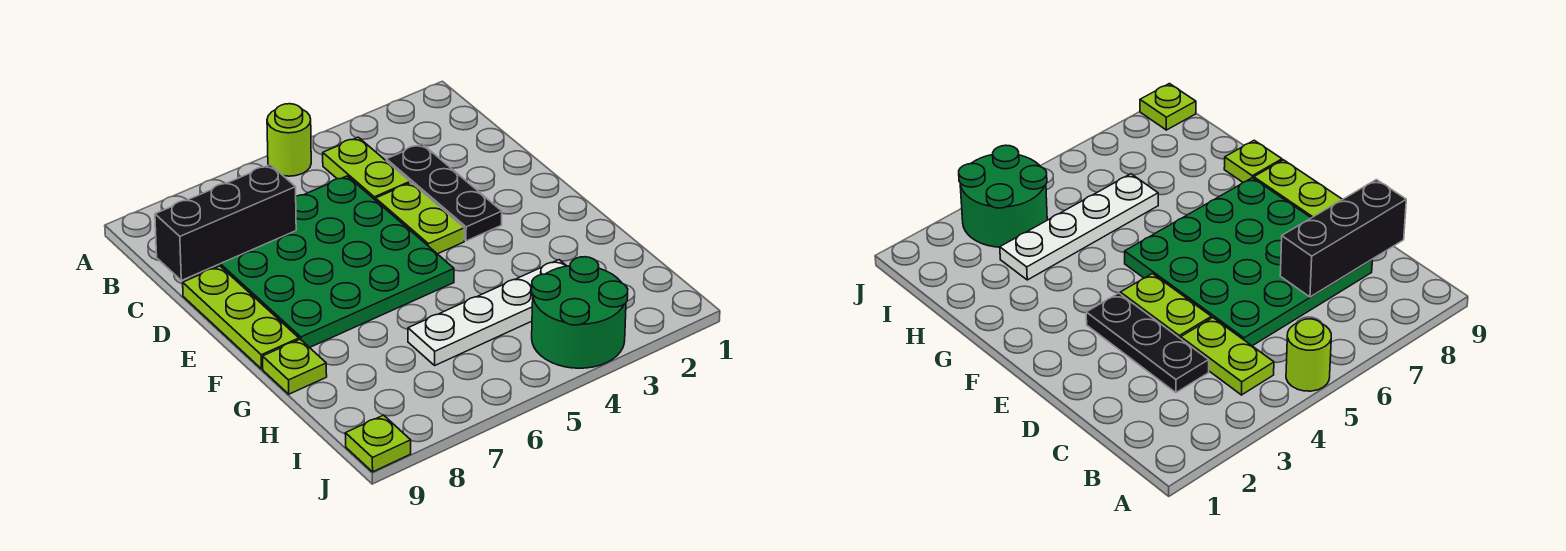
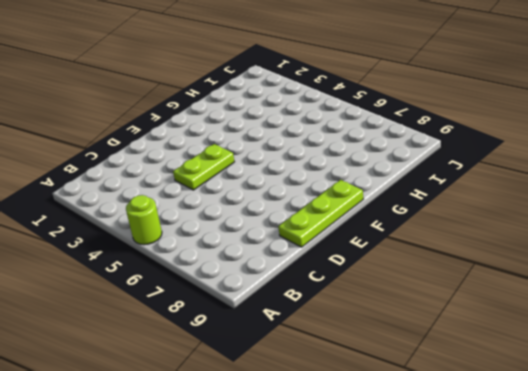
none -> lime plate B4:C4 level 1
none -> black plate C3:E3 level 1

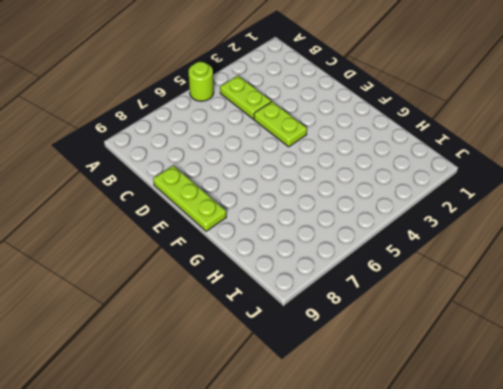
none -> black plate C3:E3 level 1
none -> green plate C5:F8 level 1

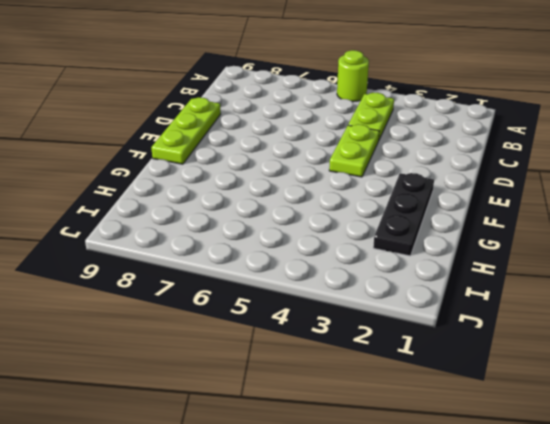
black plate F2:H2 level 1 -> black plate C3:E3 level 1
none -> green plate C5:F8 level 1
none -> lime plate G9 level 1

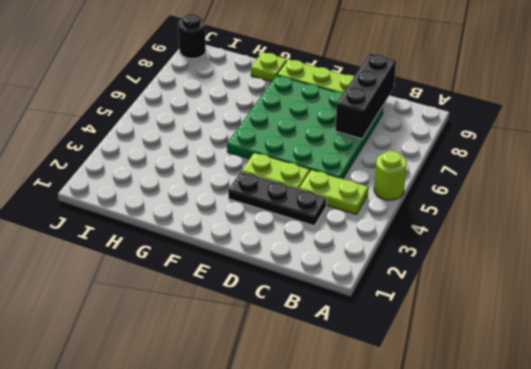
black round brick J9 level 1 -> lime plate J9 level 1
none -> white plate H3:H6 level 1
none -> green round brick I3:J4 level 1

